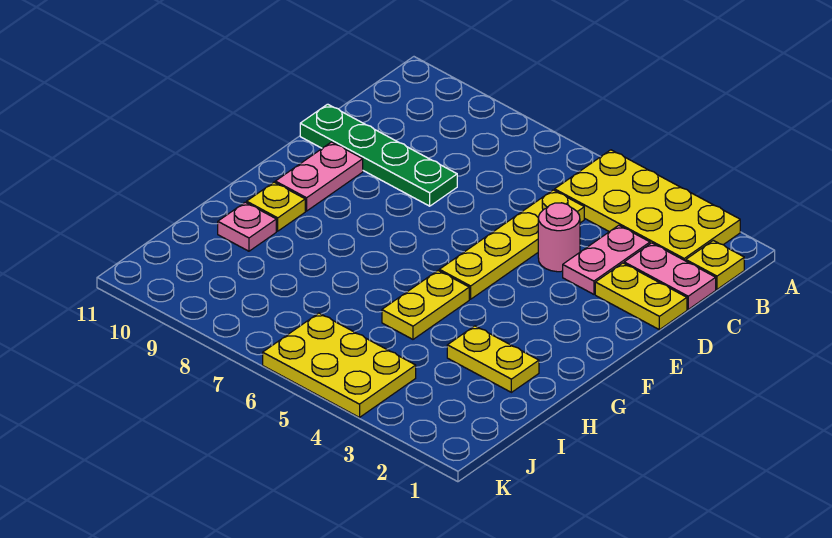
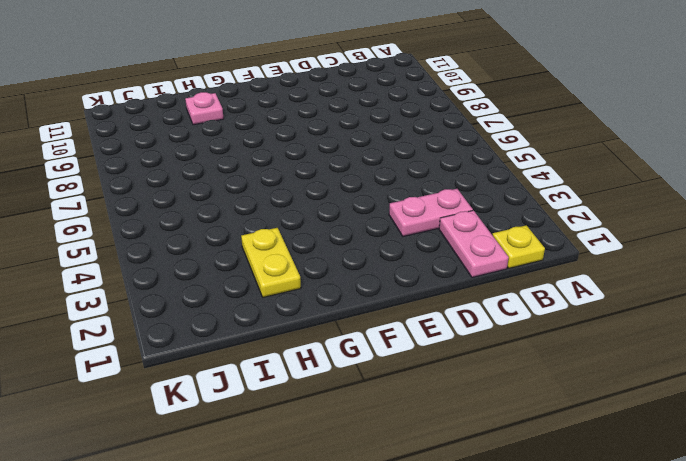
none -> yellow plate A2:B5 level 1
none -> yellow plate C5:F5 level 1
none -> yellow plate D1:D2 level 1

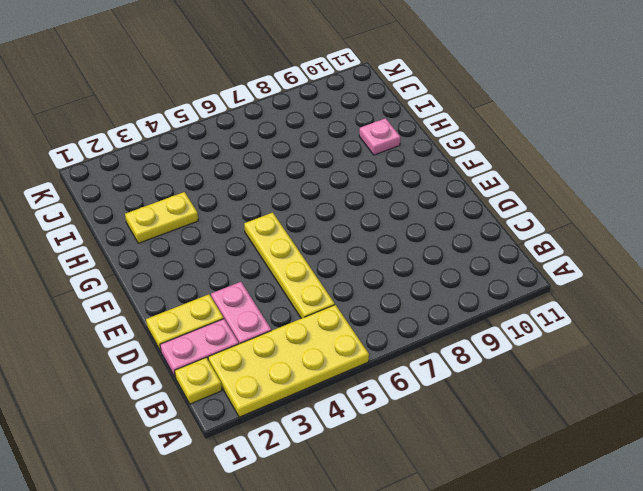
none -> pink round brick D4 level 1
none -> green plate D8:D11 level 1
none -> pink plate E10:F10 level 1

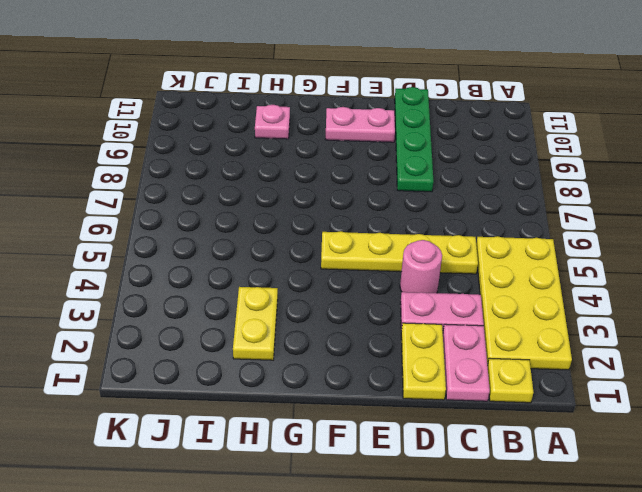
none -> yellow plate G5:H5 level 1
none -> yellow plate G10 level 1
none -> yellow plate J4:K6 level 1

